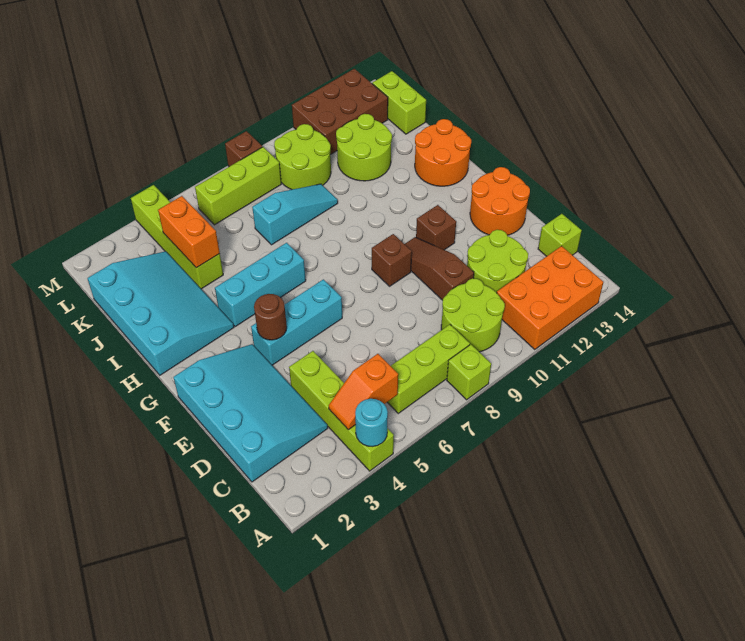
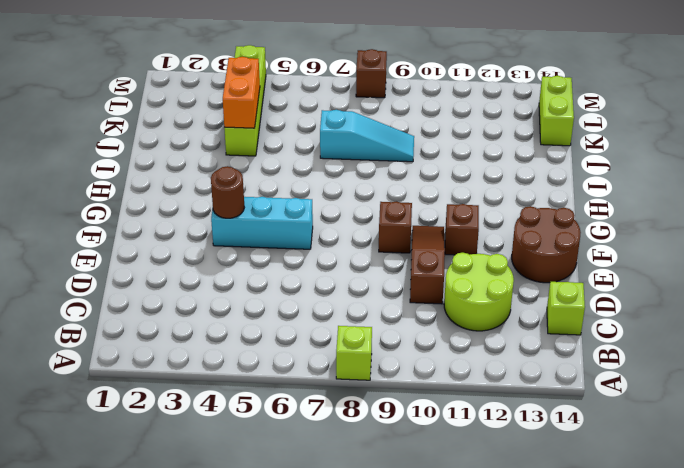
brown round brick E13:F14 level 1 -> orange round brick E13:F14 level 1
none -> lime brick A4:D4 level 1
none -> orange brick A11:B13 level 1
none -> lime brick B6:B8 level 1

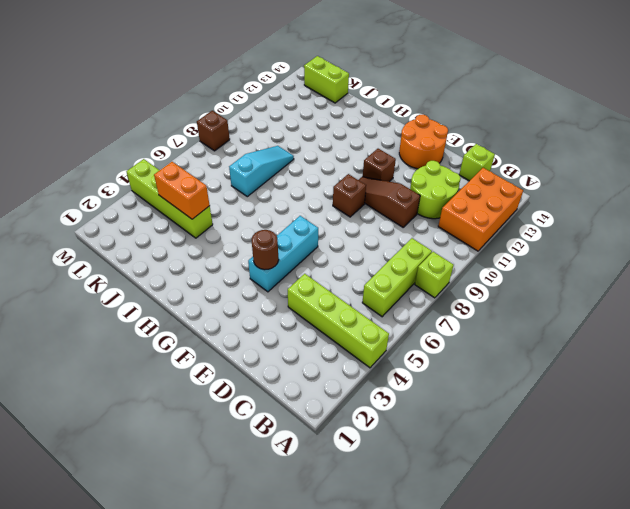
none -> lime round brick B9:C10 level 1
none -> cyan slope C1:F3 level 1 top 1
none -> cyan slope H1:K3 level 1 top 1

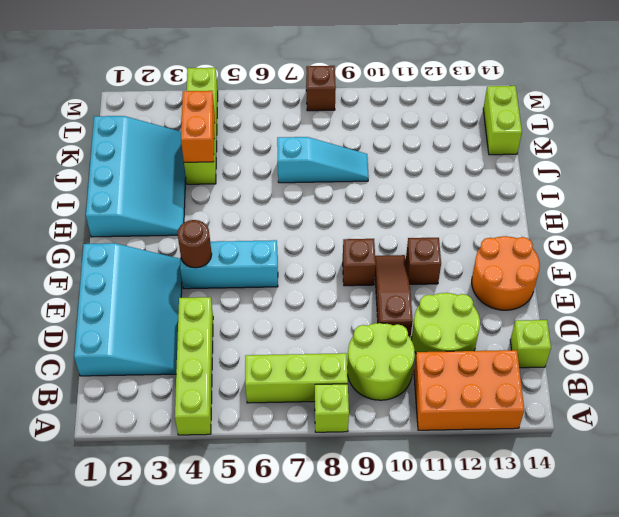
none -> cyan brick H4:H6 level 1
none -> orange round brick H13:I14 level 1
none -> lime round brick J11:K12 level 1

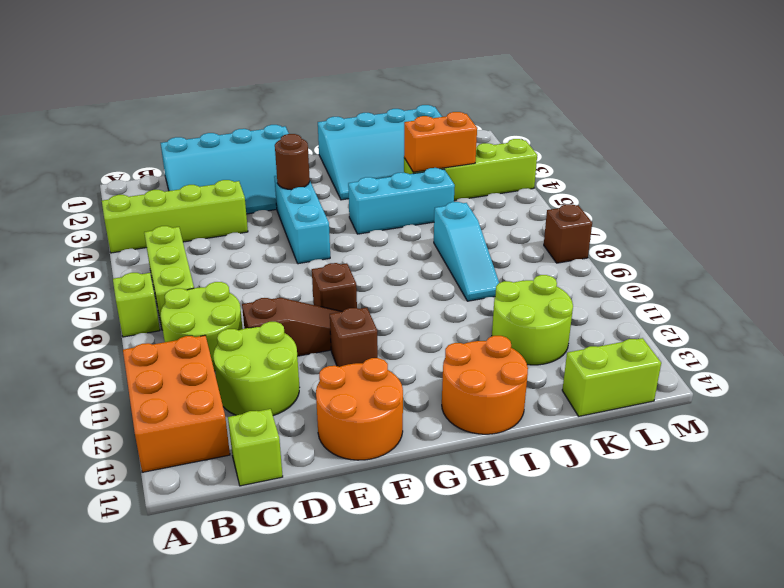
cyan brick H5:J5 level 1 -> cyan brick H4:H6 level 1
none -> lime round brick K9:L10 level 1
none -> lime brick L6:L8 level 1
none -> brown brick L11:M13 level 1

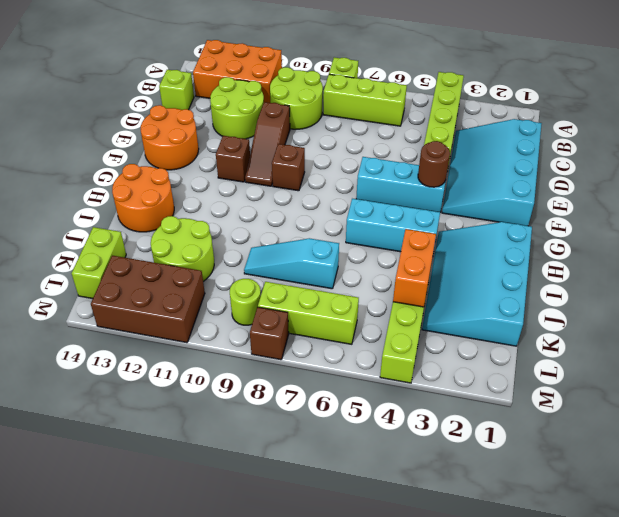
lime round brick L9 level 1 -> lime round brick K9:L10 level 1
none -> cyan round brick A4 level 2
none -> orange slope B4:B5 level 2 top 5

